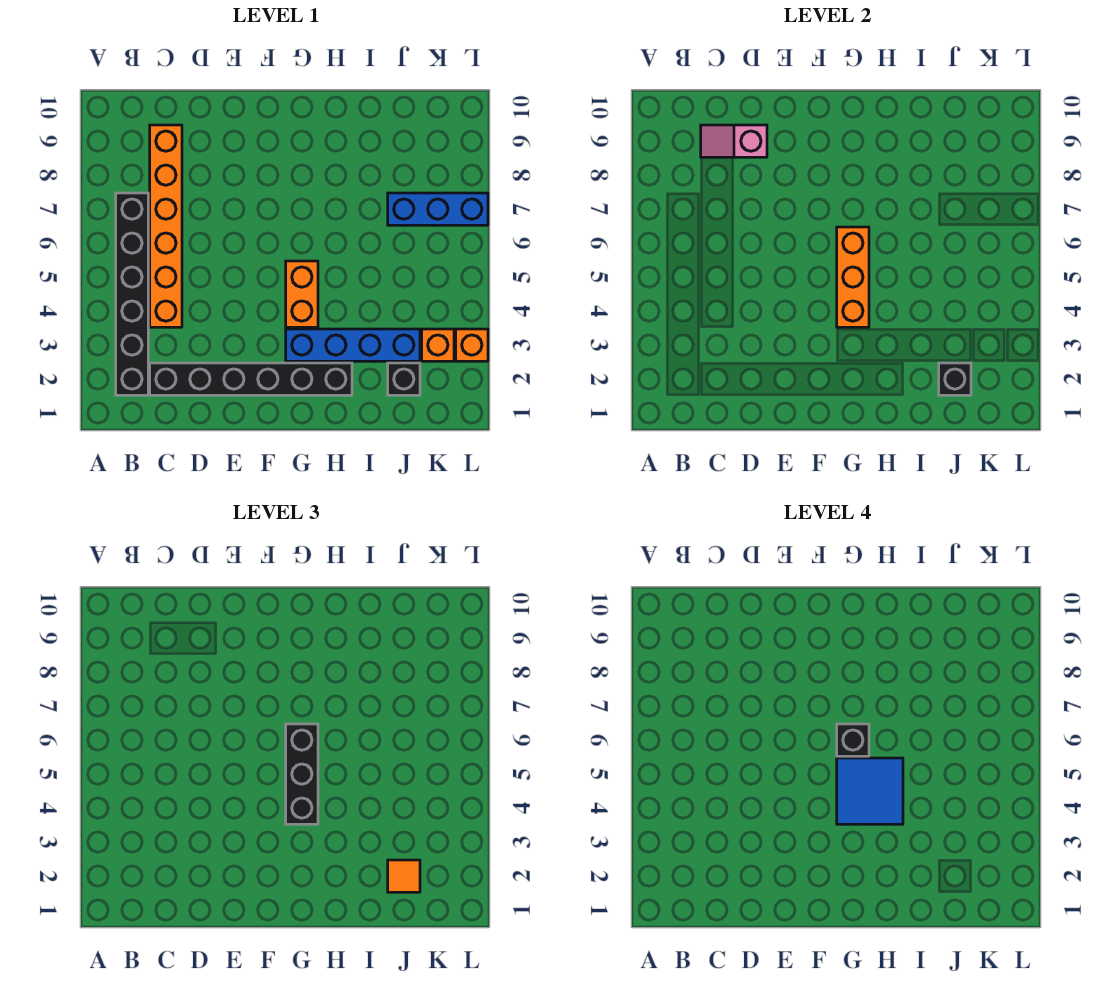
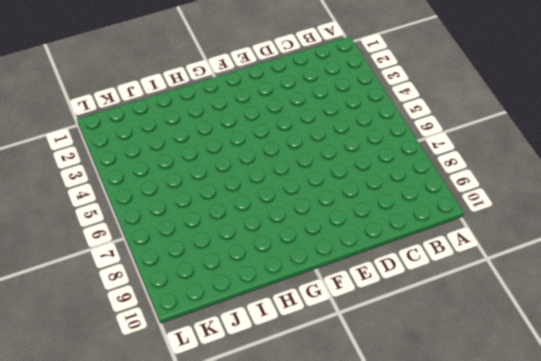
none -> black brick B2:B7 level 1
none -> black brick C2:H2 level 1
none -> orange brick C4:C9 level 1

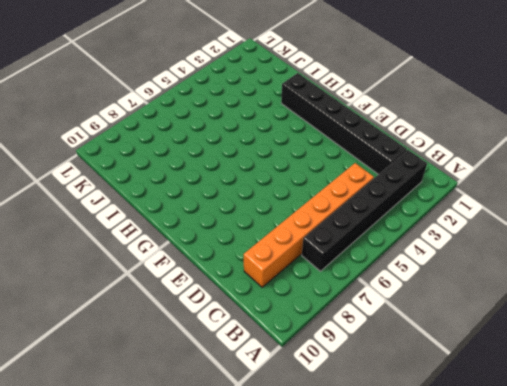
none -> blue brick G3:J3 level 1
none -> orange brick G4:G5 level 1
none -> black brick J2 level 1

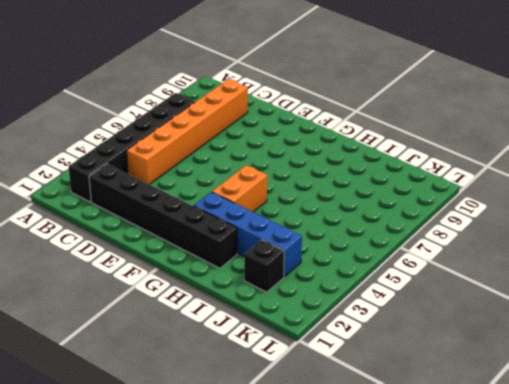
none -> blue brick J7:L7 level 1
none -> orange brick K3 level 1
none -> orange brick L3 level 1

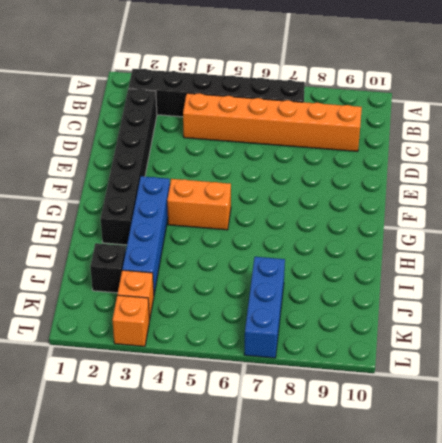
none -> pink slope C9:D9 level 2 top D
none -> orange brick G4:G6 level 2
none -> black brick J2 level 2

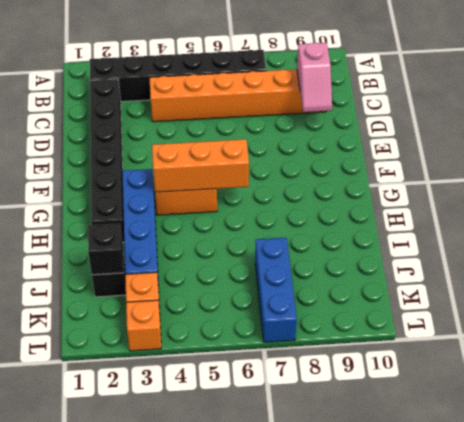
pink slope C9:D9 level 2 top C -> pink slope C9:D9 level 2 top D
none -> black brick G4:G6 level 3
none -> orange tile J2 level 3
none -> blue tile G4:H5 level 4

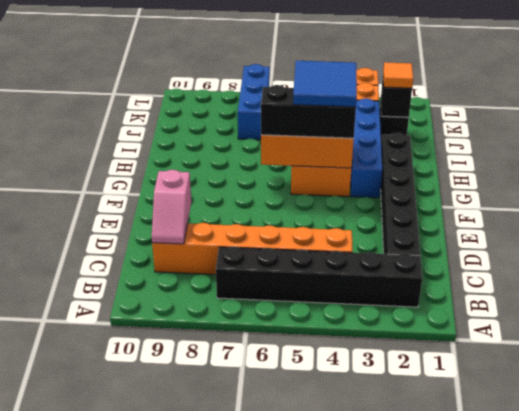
none -> black brick G6 level 4

